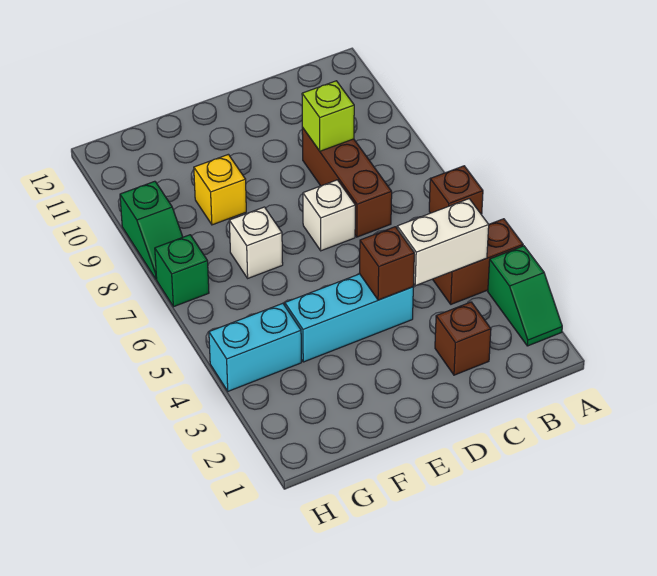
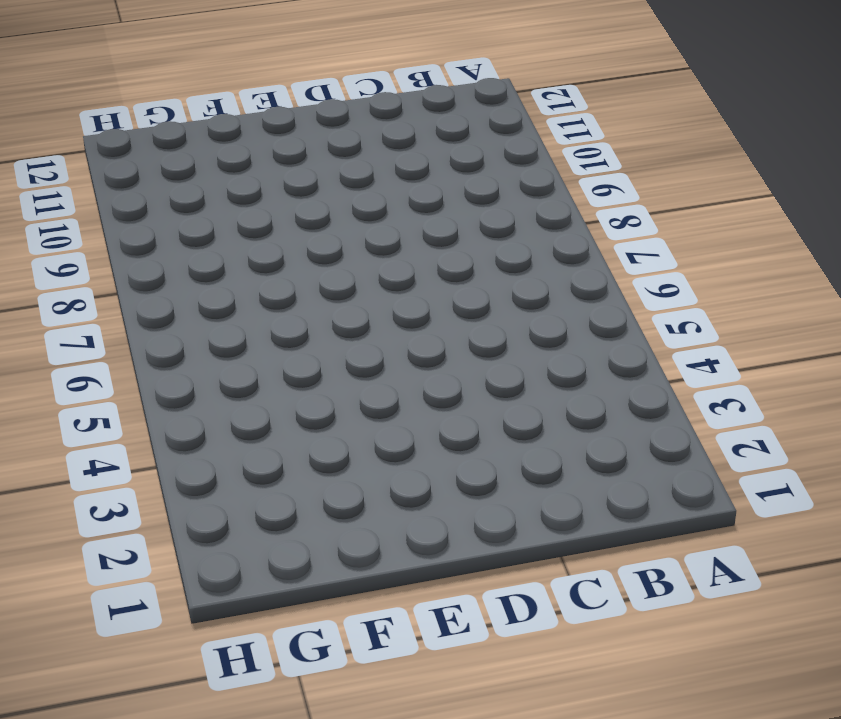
none -> green slope A2:A3 level 1 top 3
none -> brown brick A4:B4 level 1
none -> brown brick A6 level 1

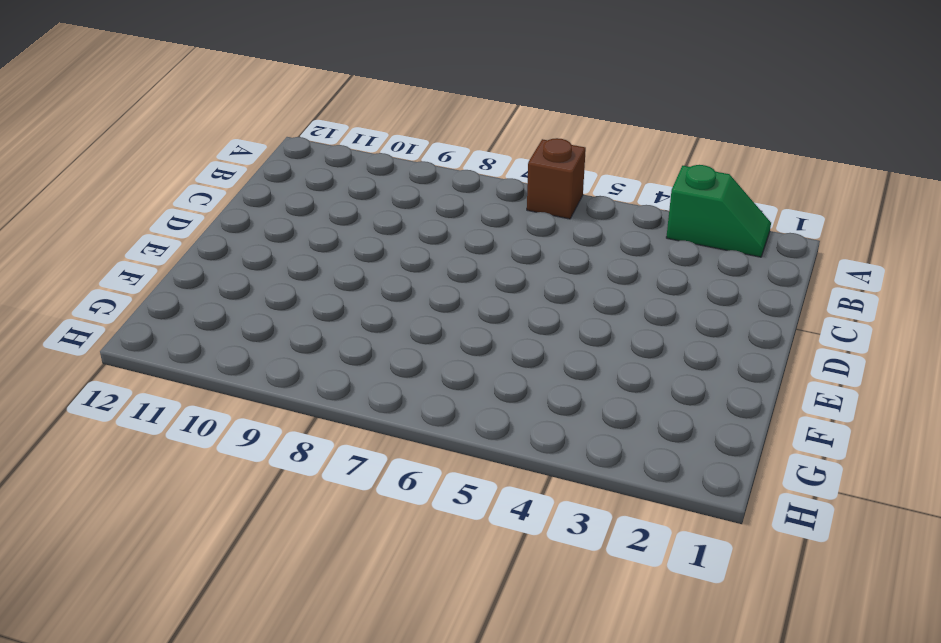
none -> brown brick A4:B4 level 1
none -> brown brick C2 level 1
none -> brown brick C7:C9 level 1

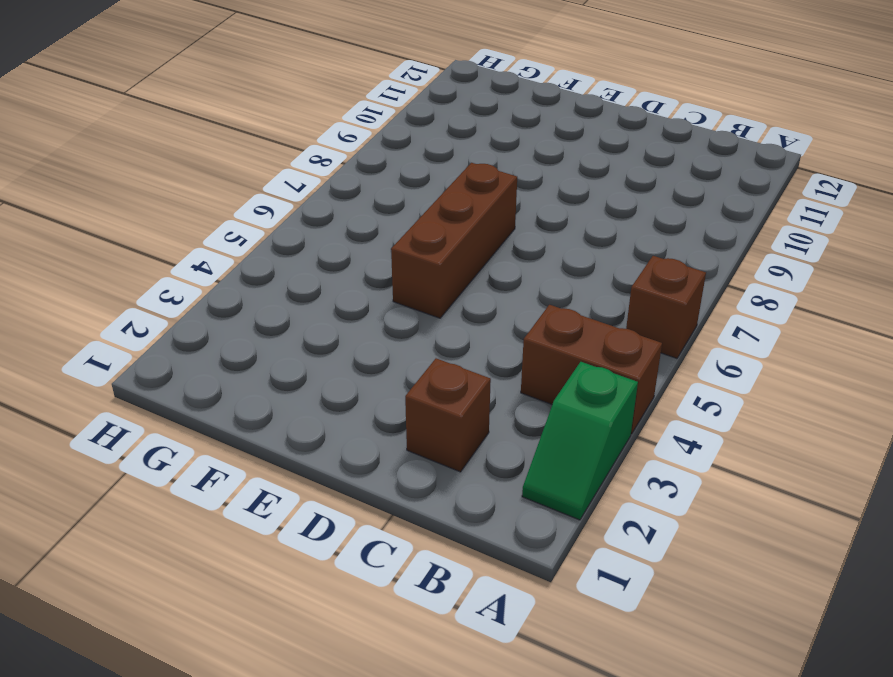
brown brick E5:E7 level 1 -> brown brick C7:C9 level 1
none -> cyan brick D4:F4 level 1
none -> white brick D7 level 1
none -> white brick F7 level 1

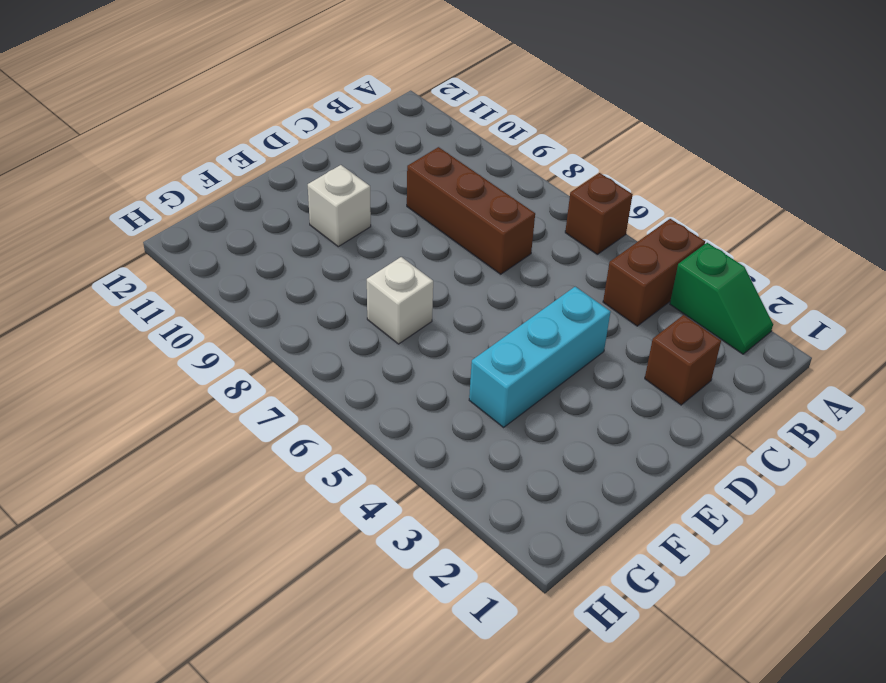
white brick E10 level 1 -> white brick D7 level 1
none -> yellow brick F9 level 1
none -> cyan brick G4:H4 level 1
none -> green brick H7 level 1

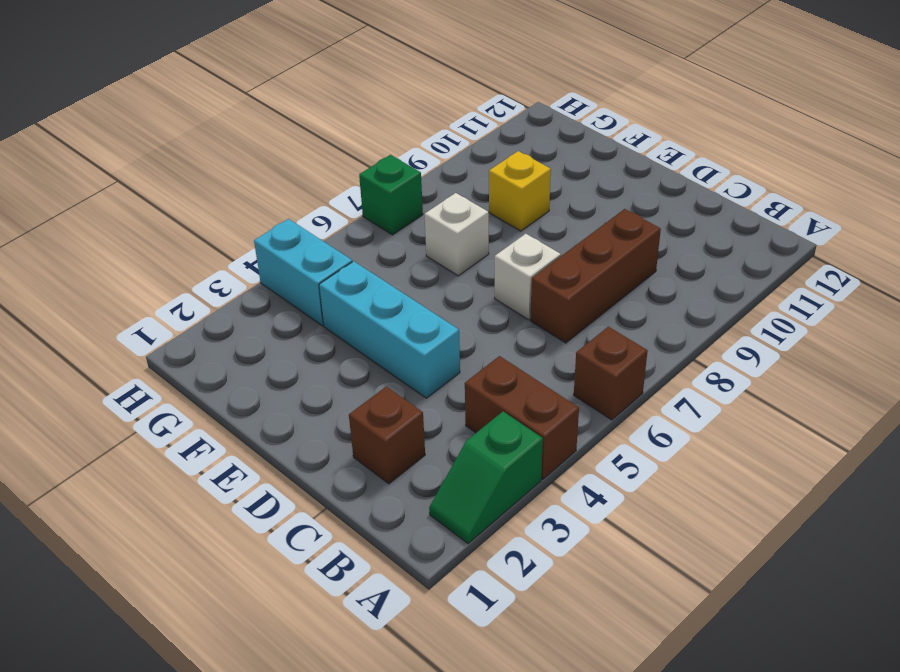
none -> green slope H8:H9 level 1 top 9
none -> white brick B4:C4 level 2
none -> lime brick C9 level 2

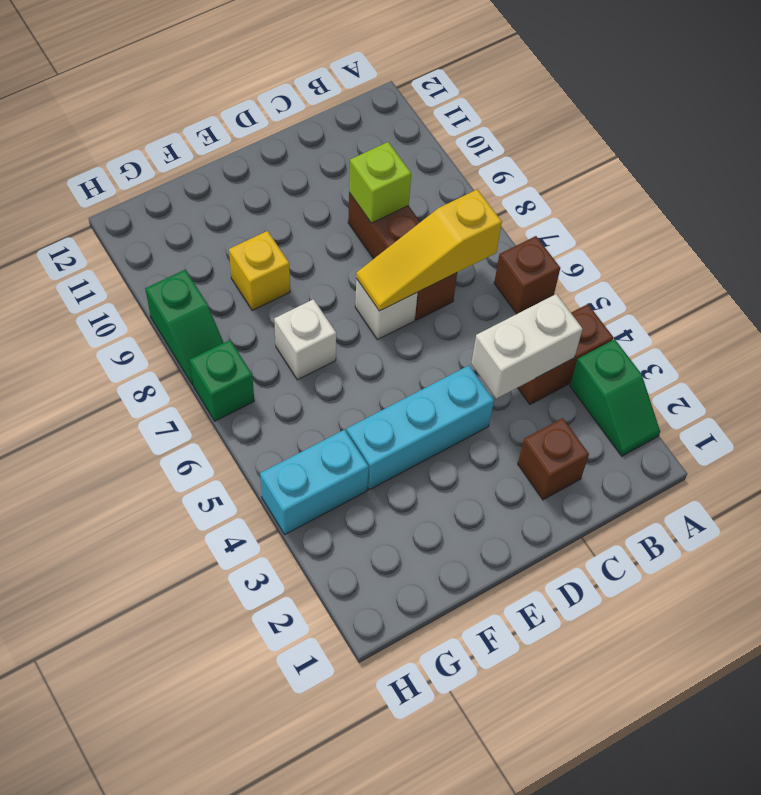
yellow slope B7:D7 level 2 top B -> none
none -> brown brick D4 level 2

